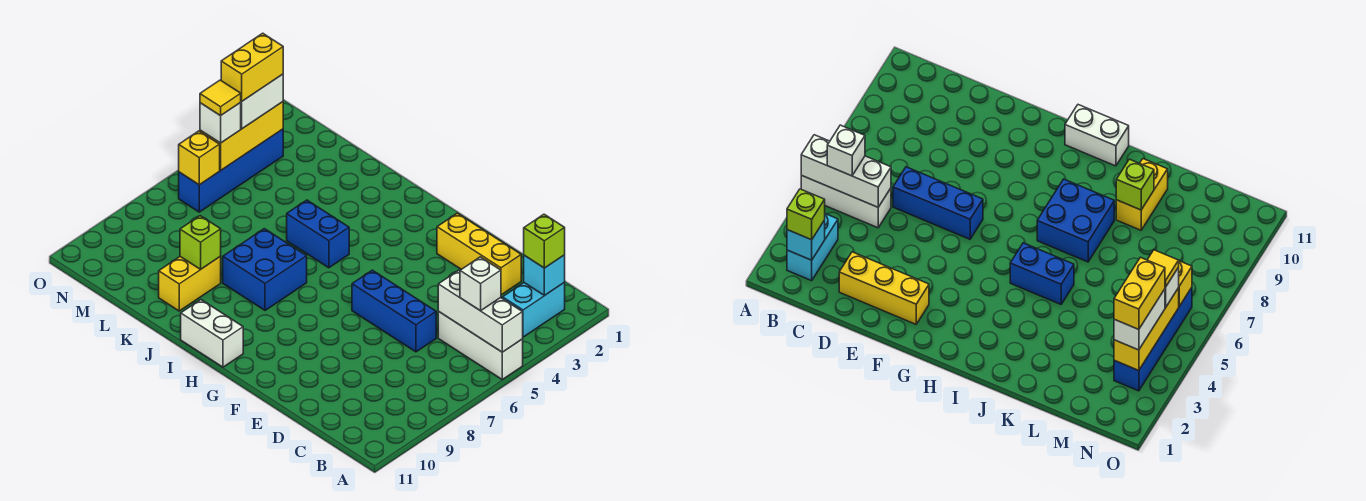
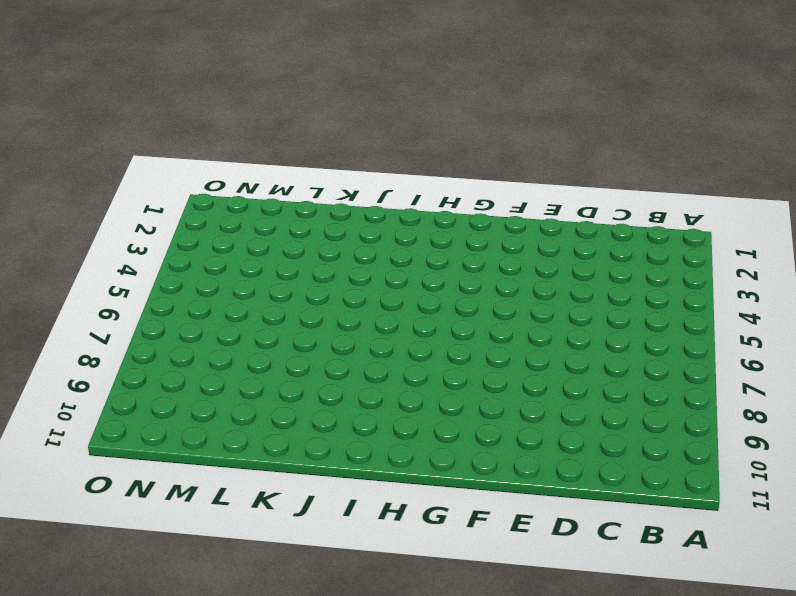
none -> white brick A5:C5 level 1
none -> cyan brick B2:B3 level 1
none -> yellow brick D2:F2 level 1

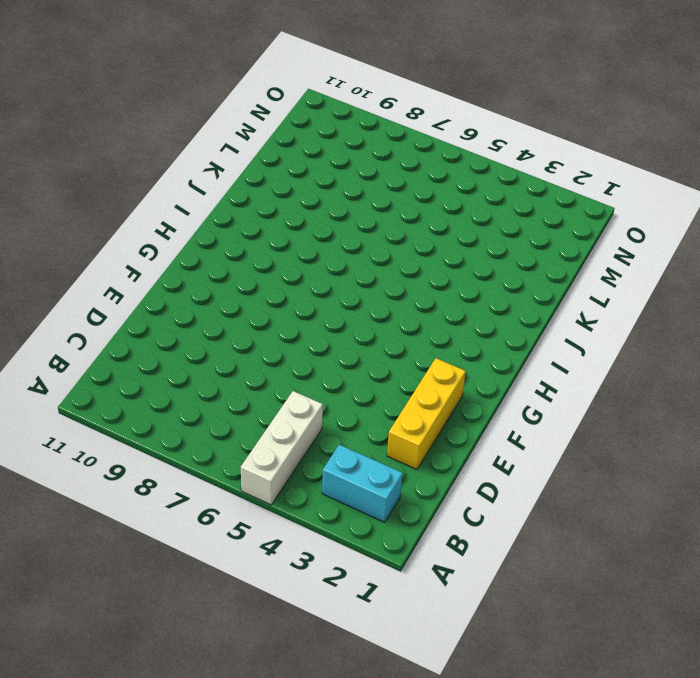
none -> blue brick D6:F6 level 1
none -> white brick H11:I11 level 1
none -> blue brick I5:J5 level 1

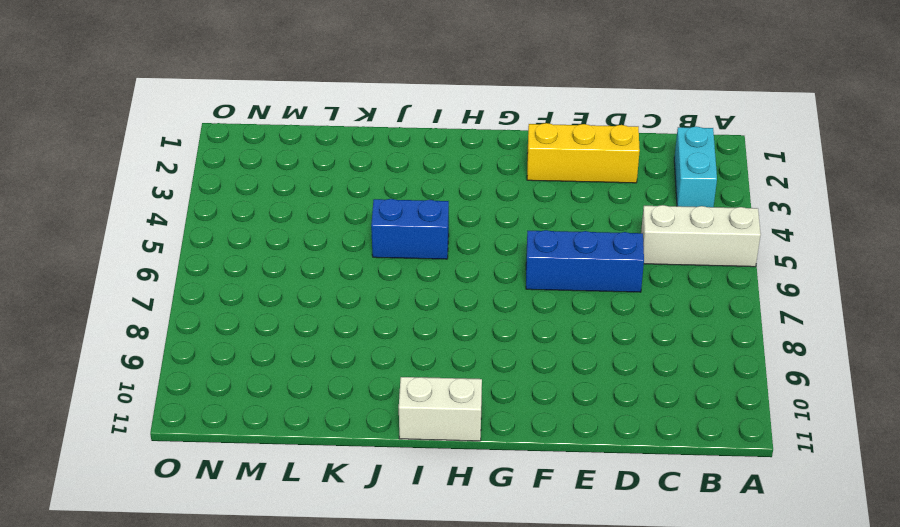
none -> blue brick I7:J8 level 1
none -> yellow brick K9:K10 level 1
none -> blue brick N3:N6 level 1

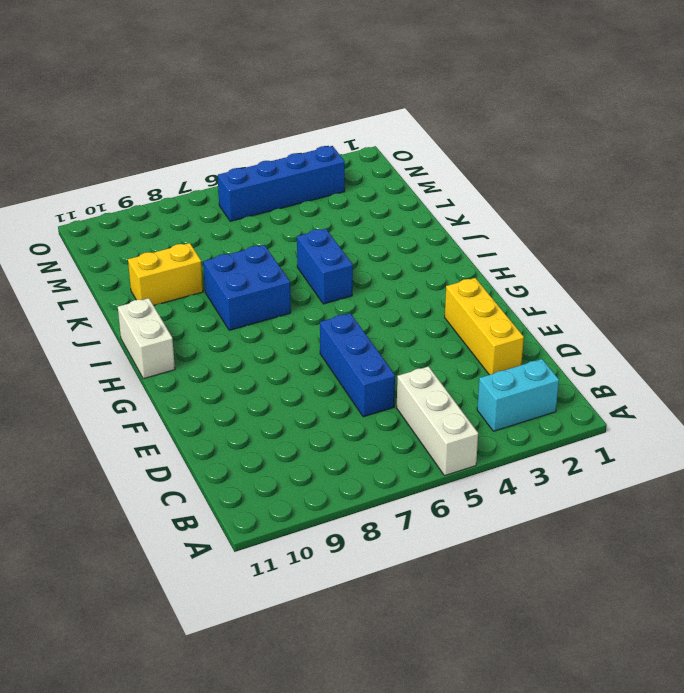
none -> white brick A5:C5 level 2
none -> cyan brick B2 level 2
none -> lime brick K9 level 2

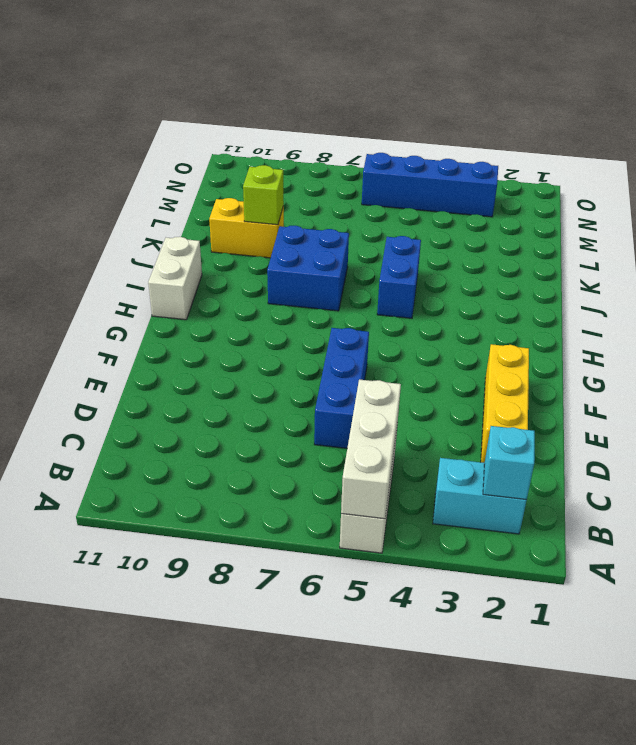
none -> yellow brick N3:N5 level 2
none -> yellow brick N6 level 2
none -> lime brick B2 level 3

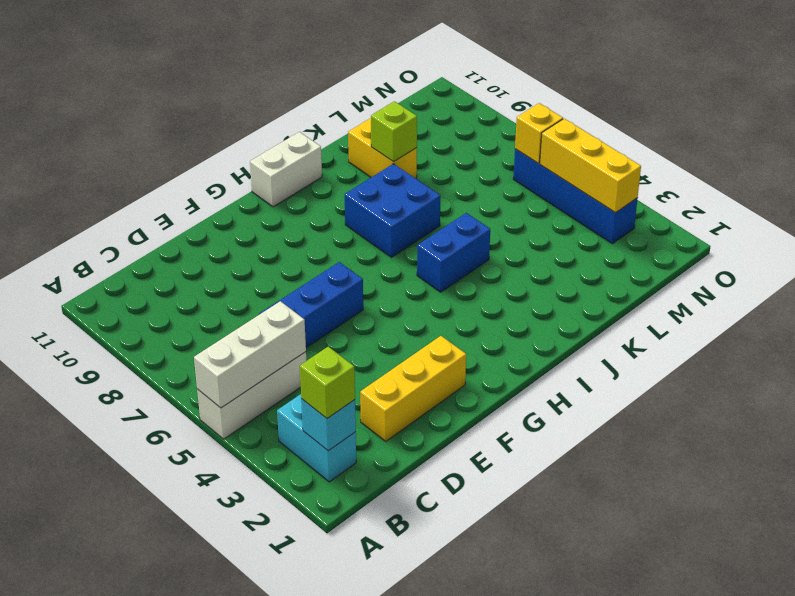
none -> white brick B5 level 3
none -> white brick N3:N4 level 3
none -> white brick N5 level 3

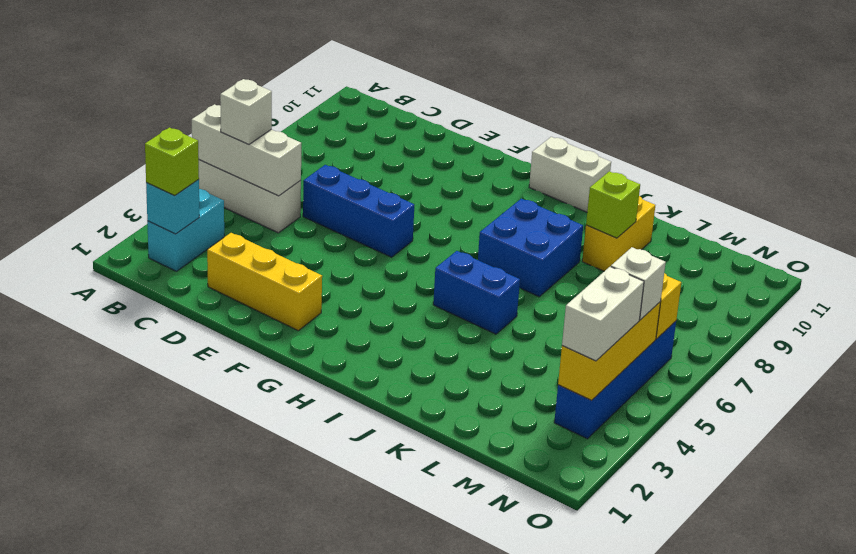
none -> yellow brick N3:N4 level 4
none -> yellow tile N5 level 4

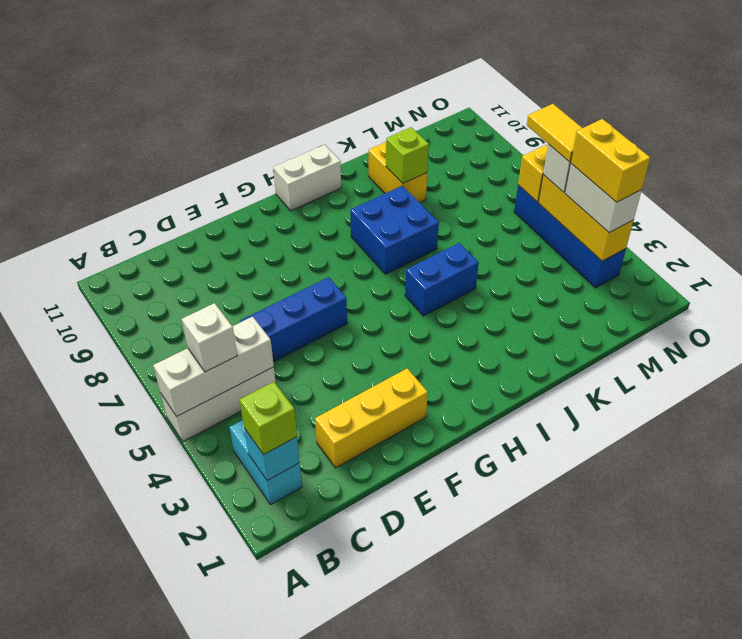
yellow tile N5:N6 level 4 -> yellow tile N5 level 4

